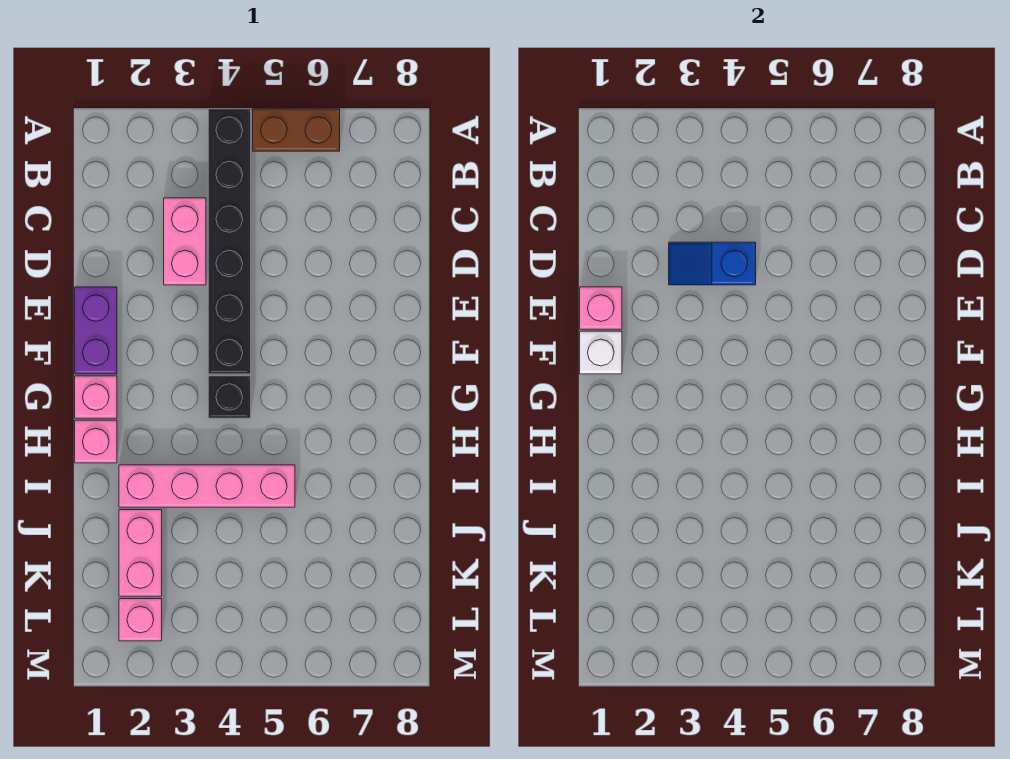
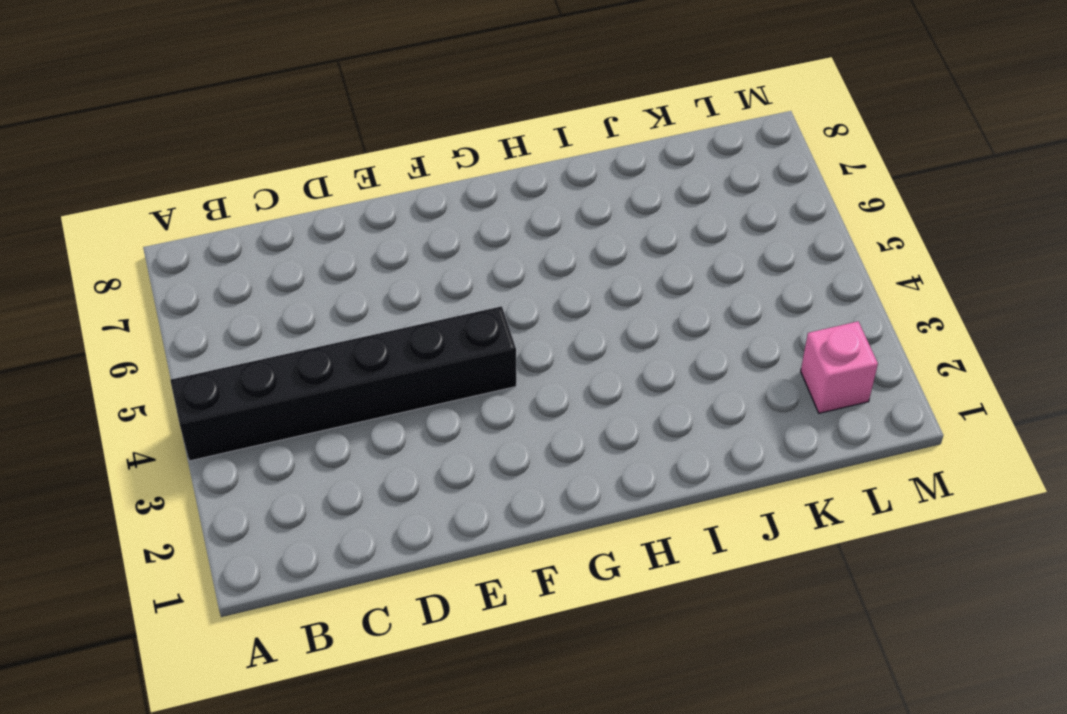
none -> brown brick A5:A6 level 1
none -> pink brick C3:D3 level 1
none -> purple brick E1:F1 level 1

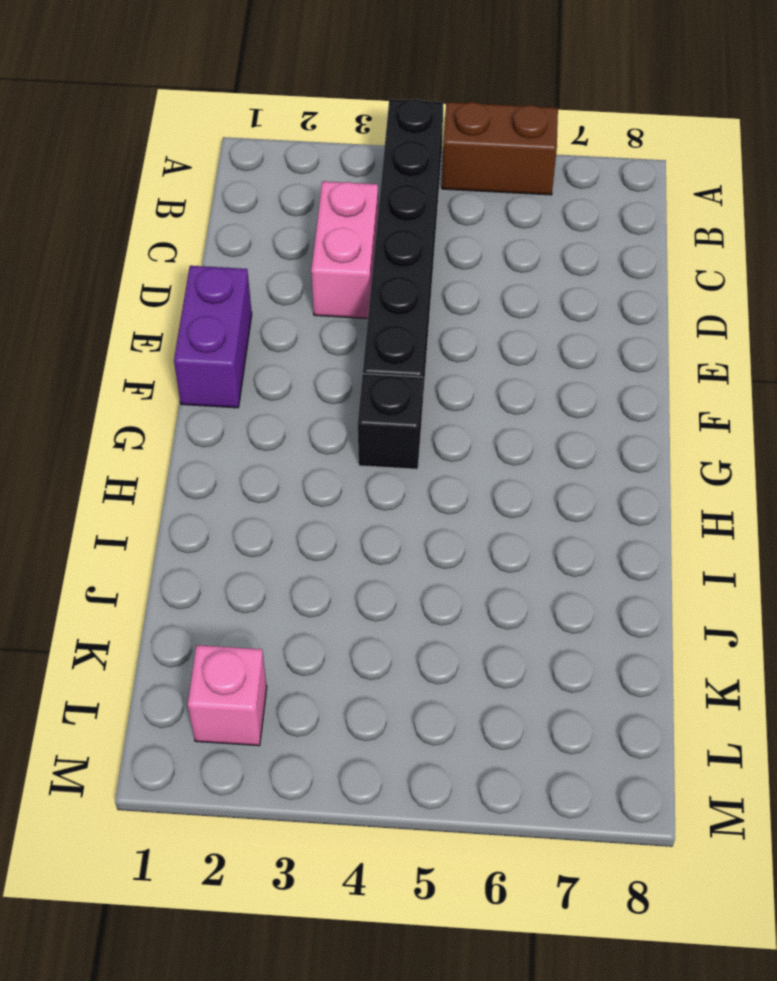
none -> pink brick G1 level 1
none -> pink brick H1 level 1
none -> pink brick I2:I5 level 1

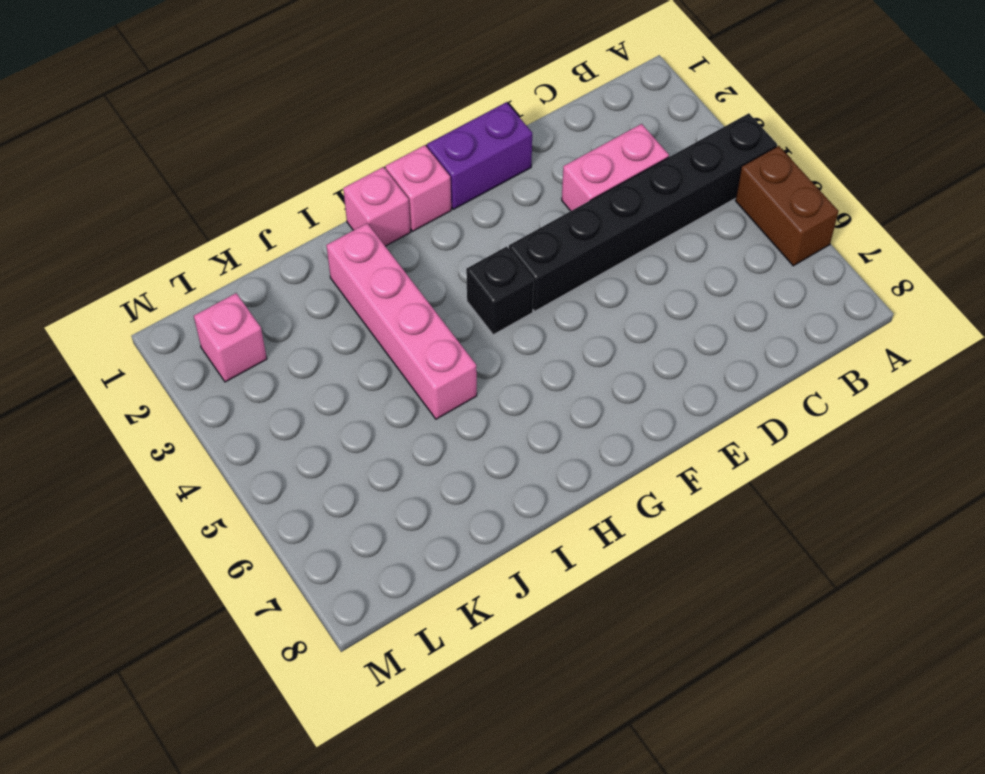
none -> pink brick J2:K2 level 1
none -> blue slope D3:D4 level 2 top 4
none -> pink brick E1 level 2

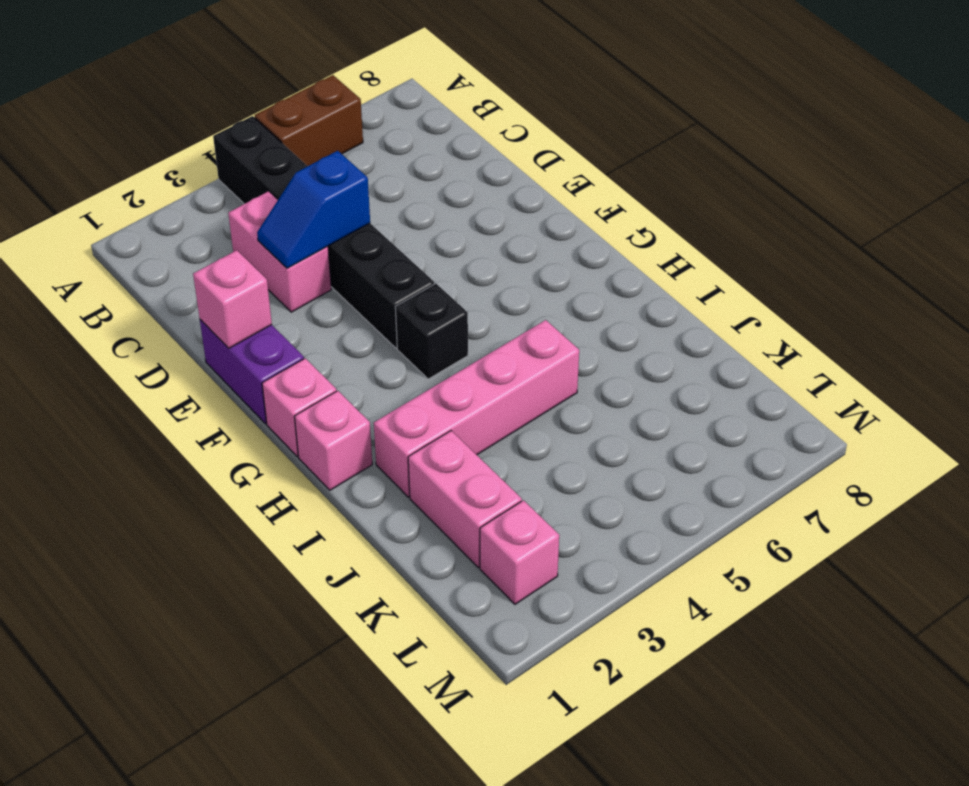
none -> white brick F1 level 2

